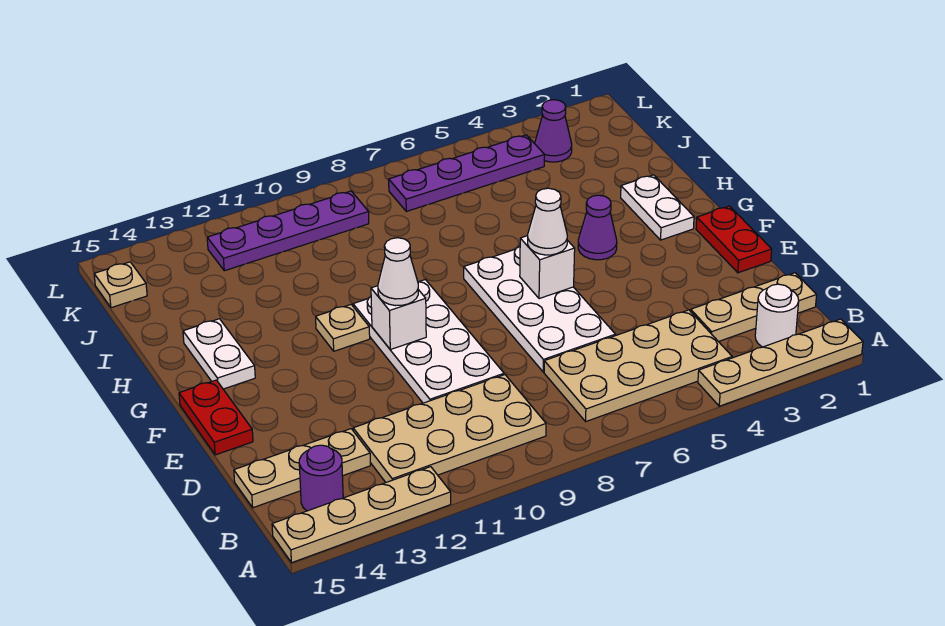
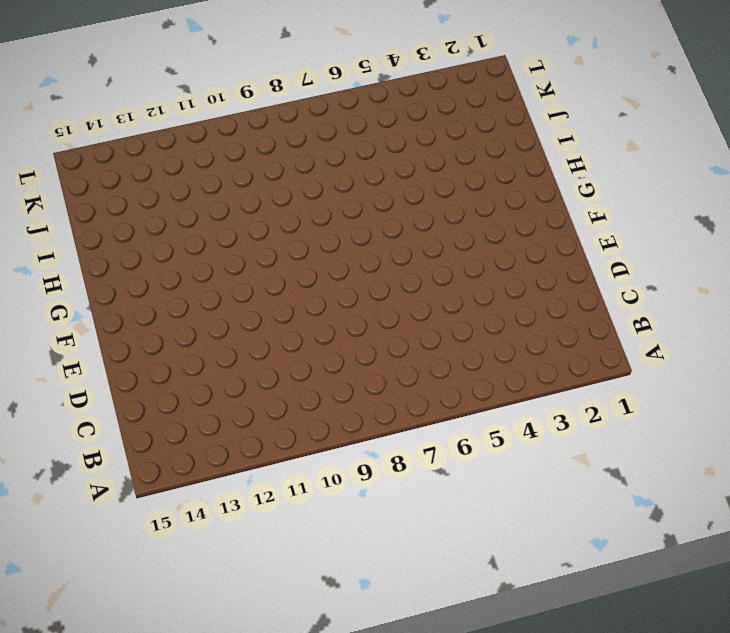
none -> tan plate A1:A4 level 1
none -> tan plate A12:A15 level 1
none -> white round brick B2 level 1

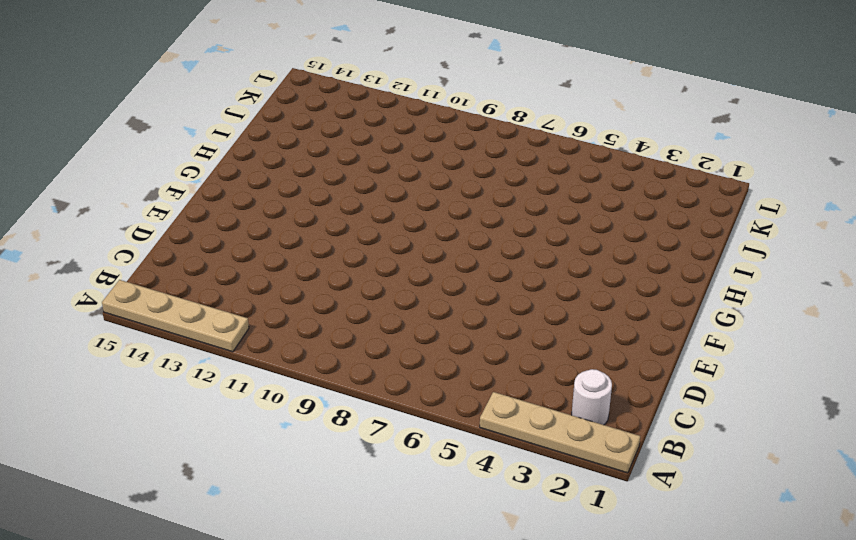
none -> tan plate B4:C7 level 1
none -> tan plate B9:C12 level 1
none -> purple round brick B14 level 1

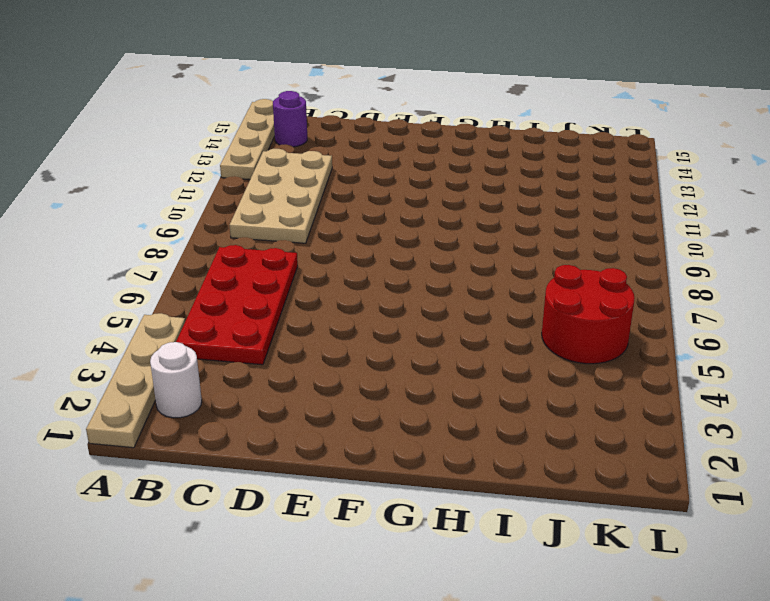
red plate B4:C7 level 1 -> tan plate B4:C7 level 1
red round brick J5:K6 level 1 -> purple plate K4:K7 level 1
none -> tan plate C1:C3 level 1
none -> tan plate C13:C15 level 1
none -> white plate D6:G7 level 1

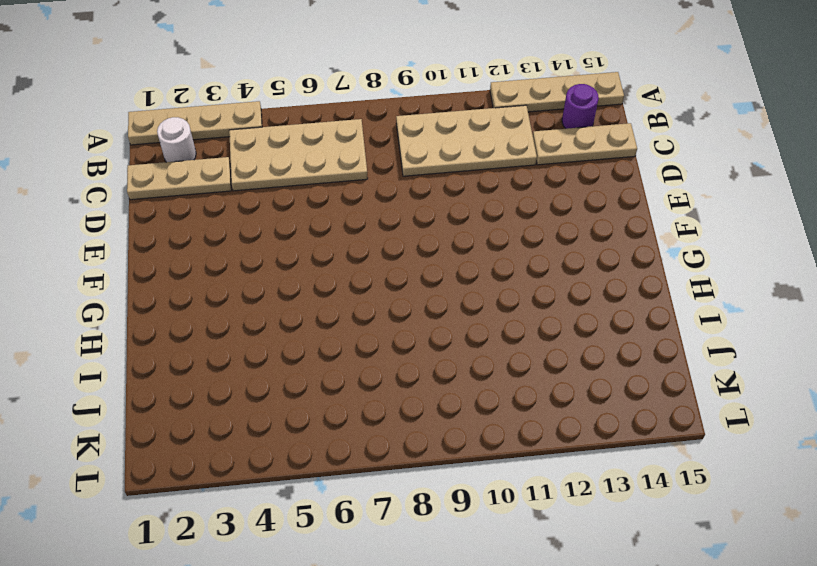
none -> white plate D6:G7 level 1
none -> white plate D9:G10 level 1
none -> red plate E1:F1 level 1

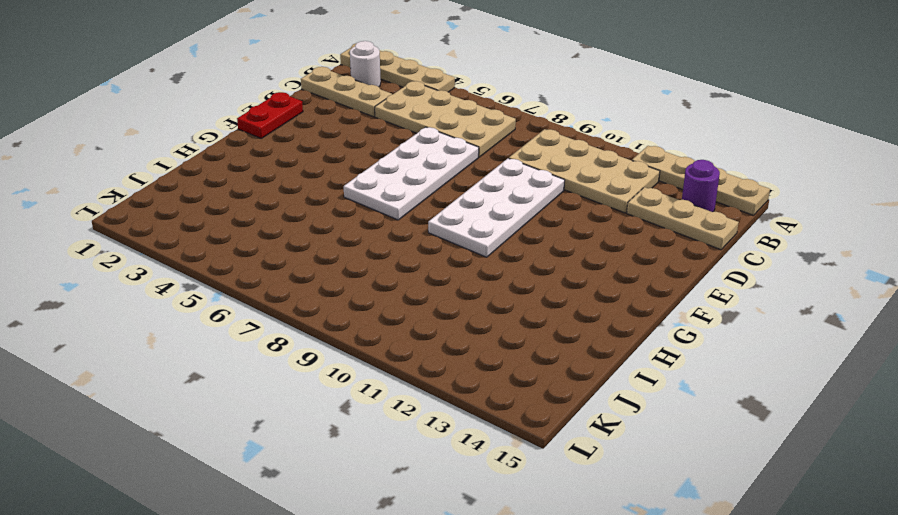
none -> red plate E15:F15 level 1
none -> white plate G2:H2 level 1
none -> purple cone G4 level 1

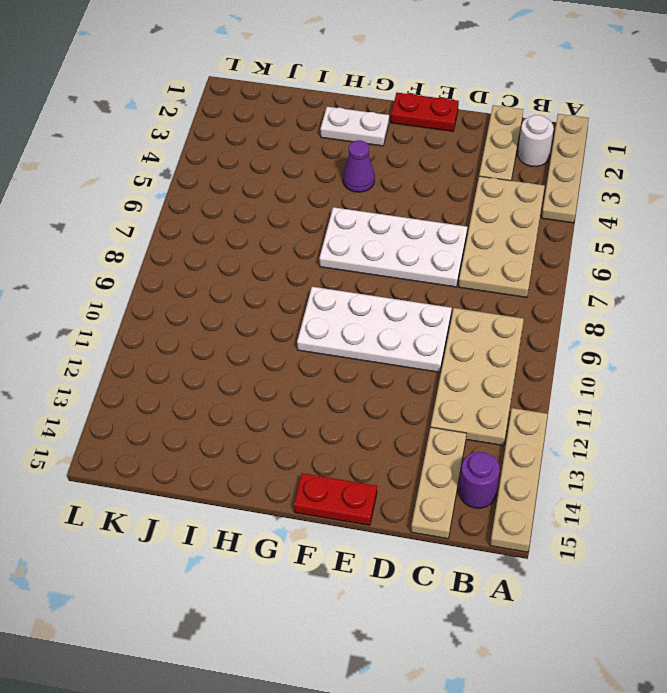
none -> tan plate G11 level 1
none -> white plate G14:H14 level 1
none -> purple cone K3 level 1

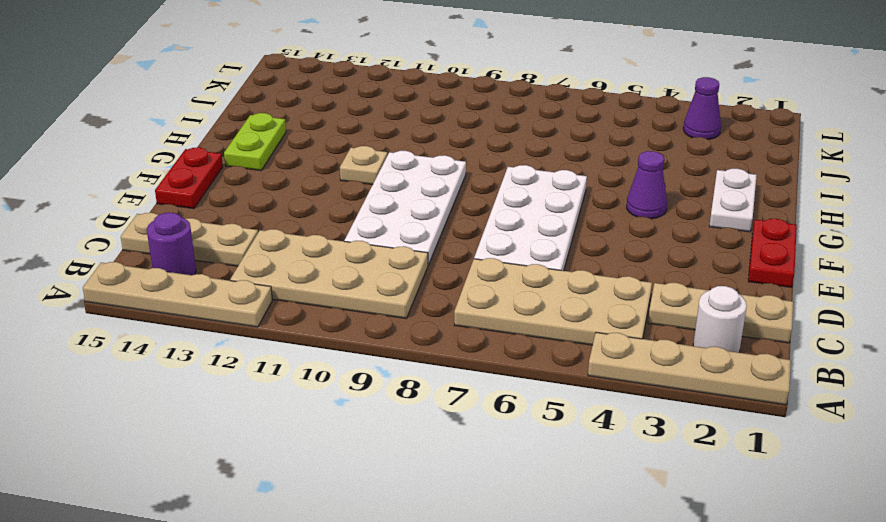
lime plate G14:H14 level 1 -> white plate G14:H14 level 1
none -> purple plate K4:K7 level 1
none -> purple plate K9:K12 level 1
none -> tan plate K15 level 1

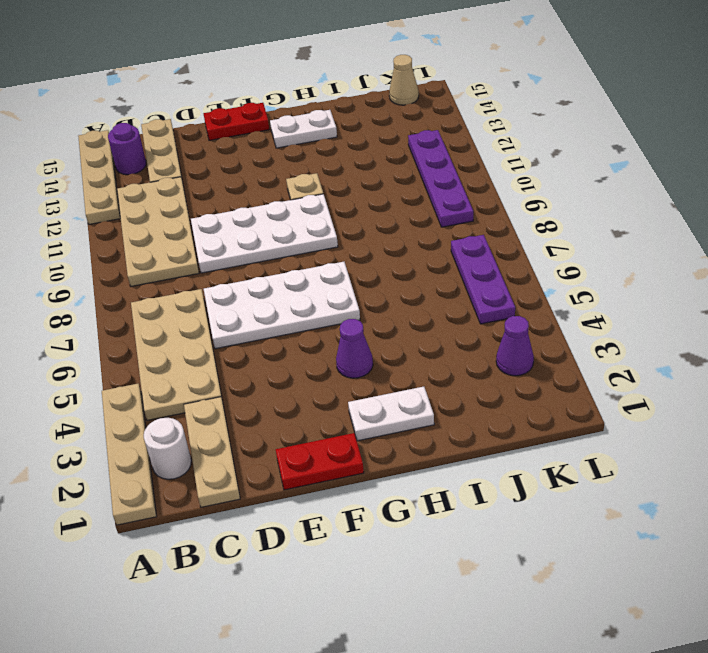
purple plate K5:K7 level 1 -> purple plate K4:K7 level 1
tan cone K15 level 1 -> tan plate K15 level 1
none -> white brick F6 level 2
none -> white brick F10 level 2
none -> white cone F6 level 3

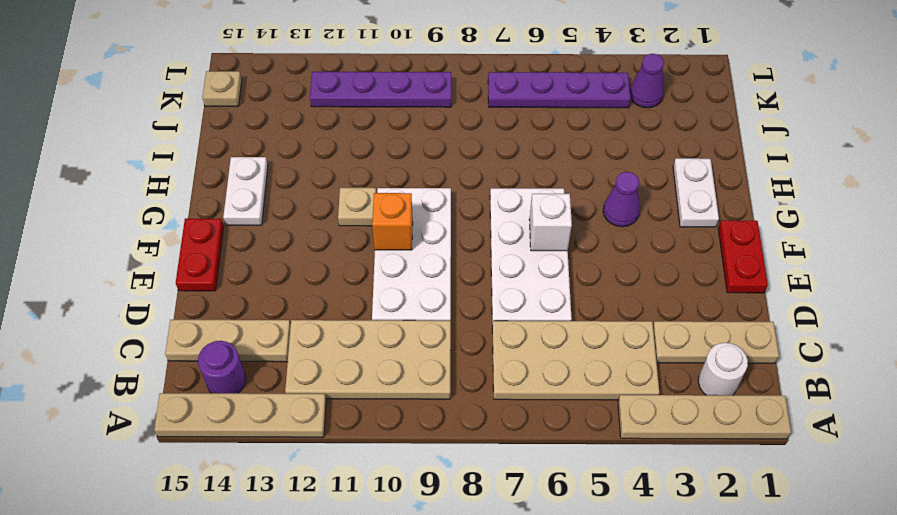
orange brick F10 level 2 -> white brick F10 level 2
none -> white cone F6 level 3
none -> white cone F10 level 3

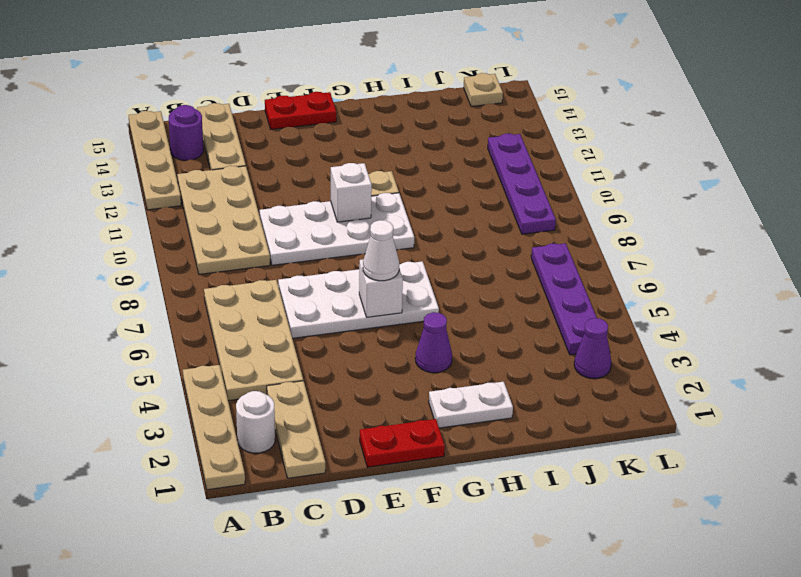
none -> white plate G14:H14 level 1
none -> white cone F10 level 3

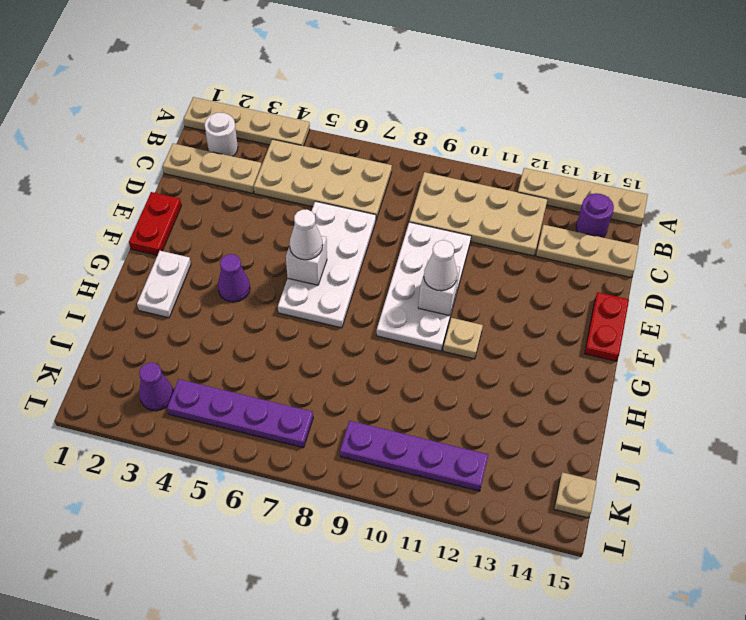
none -> white plate G14:H14 level 1

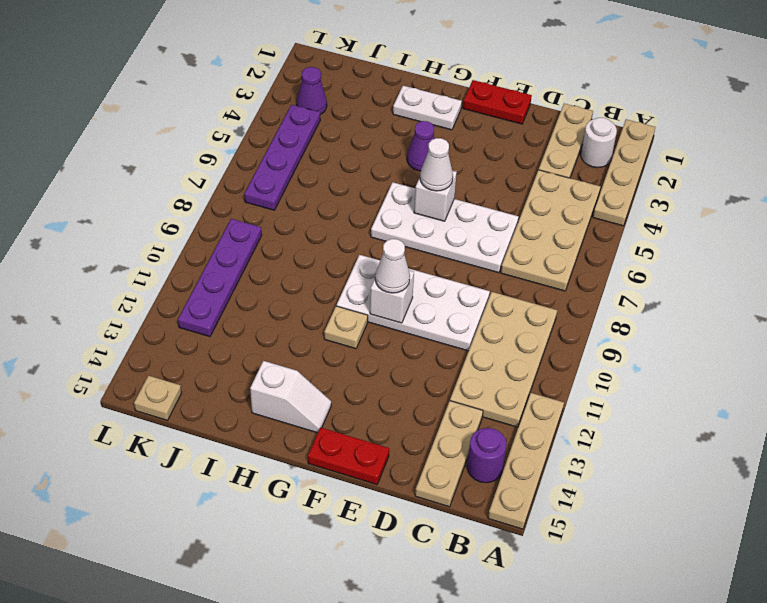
white slope G14:H14 level 1 top H -> white plate G14:H14 level 1

